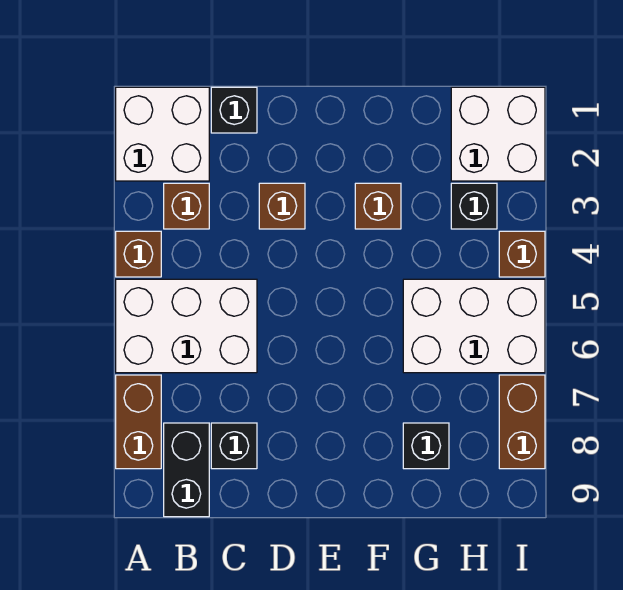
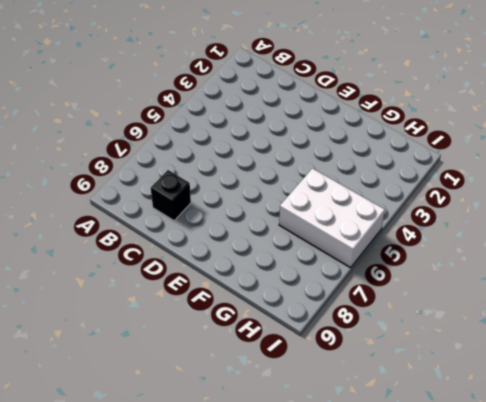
none -> white brick A1:B2 level 1
none -> brown brick A4 level 1
none -> white brick A5:C6 level 1

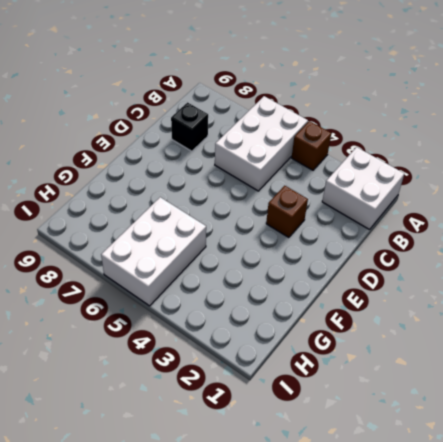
none -> brown brick A7:A8 level 1
none -> brown brick B3 level 1
none -> black brick B8:B9 level 1

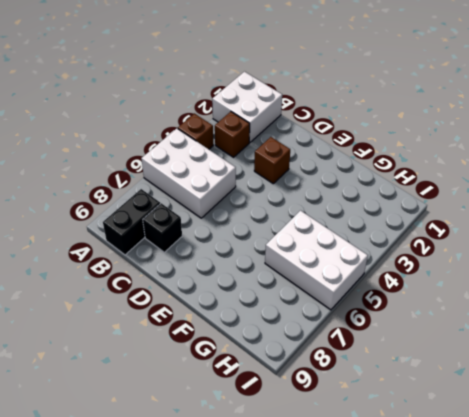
none -> brown brick A7:A8 level 1
none -> black brick C1 level 1
none -> brown brick F3 level 1

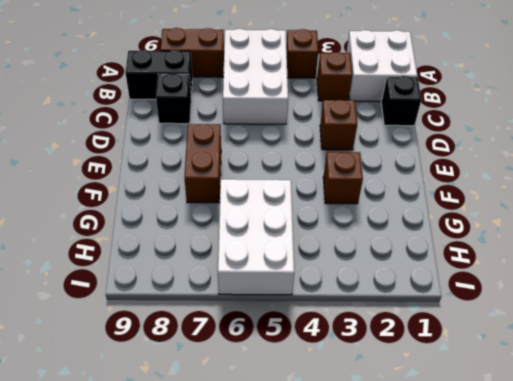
brown brick E7:F7 level 1 -> brown brick I7:I8 level 1
none -> black brick G8 level 1
none -> white brick H1:I2 level 1
none -> black brick H3 level 1

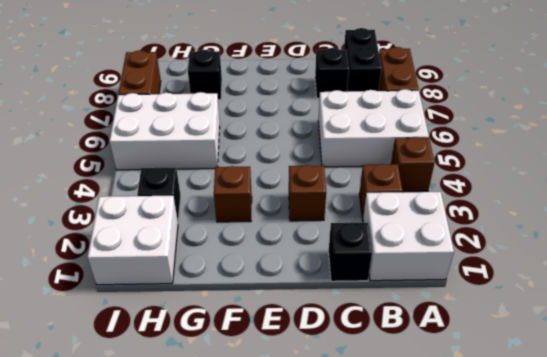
none -> brown brick I4 level 1

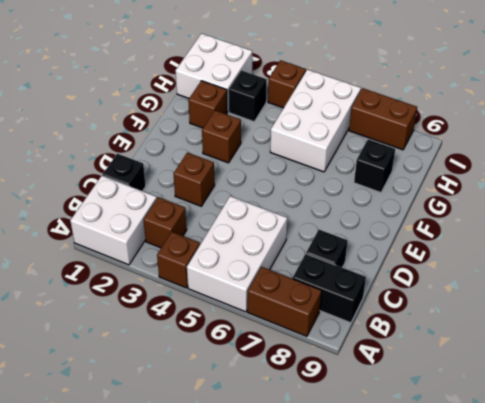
brown brick G2 level 1 -> none

